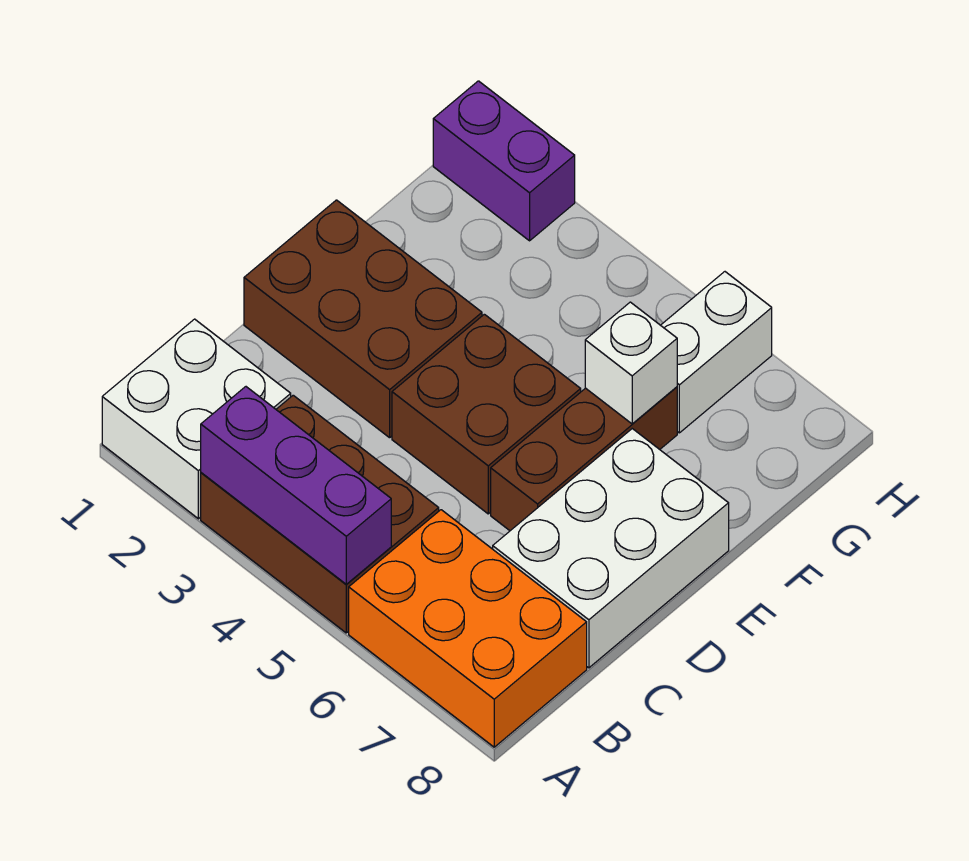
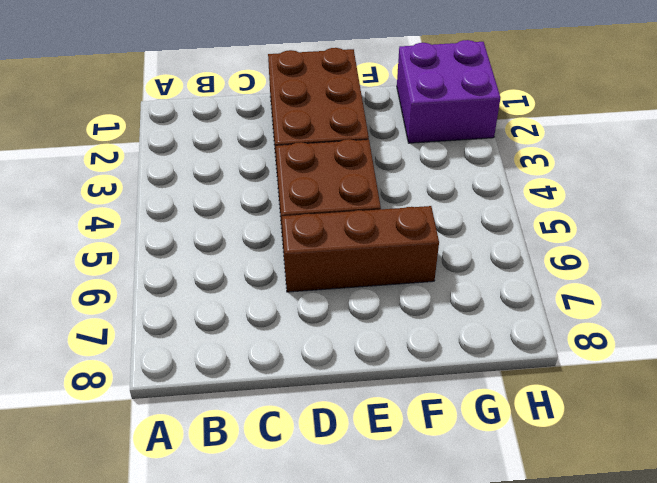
purple brick G1:H2 level 1 -> purple brick H1:H2 level 1
none -> white brick A1:B2 level 1
none -> brown brick A3:B5 level 1

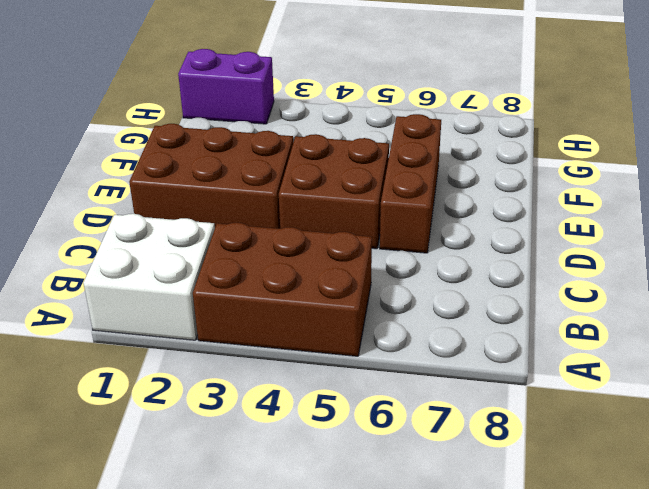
none -> orange brick A6:B8 level 1
none -> white brick C7:E8 level 1

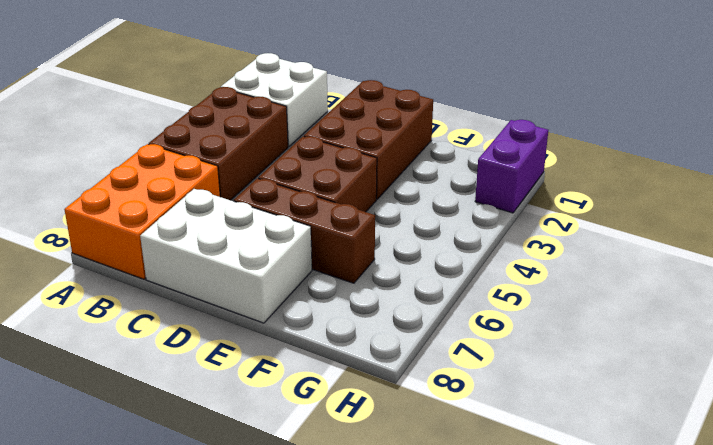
none -> white brick G6:H6 level 1
none -> purple brick A3:A5 level 2

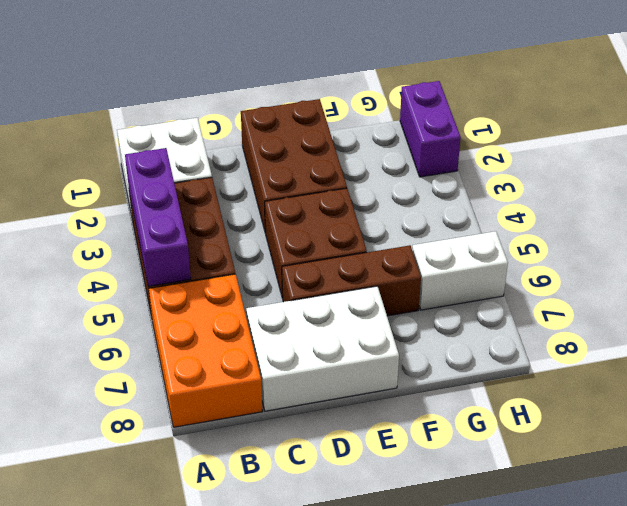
none -> white brick F6 level 2

